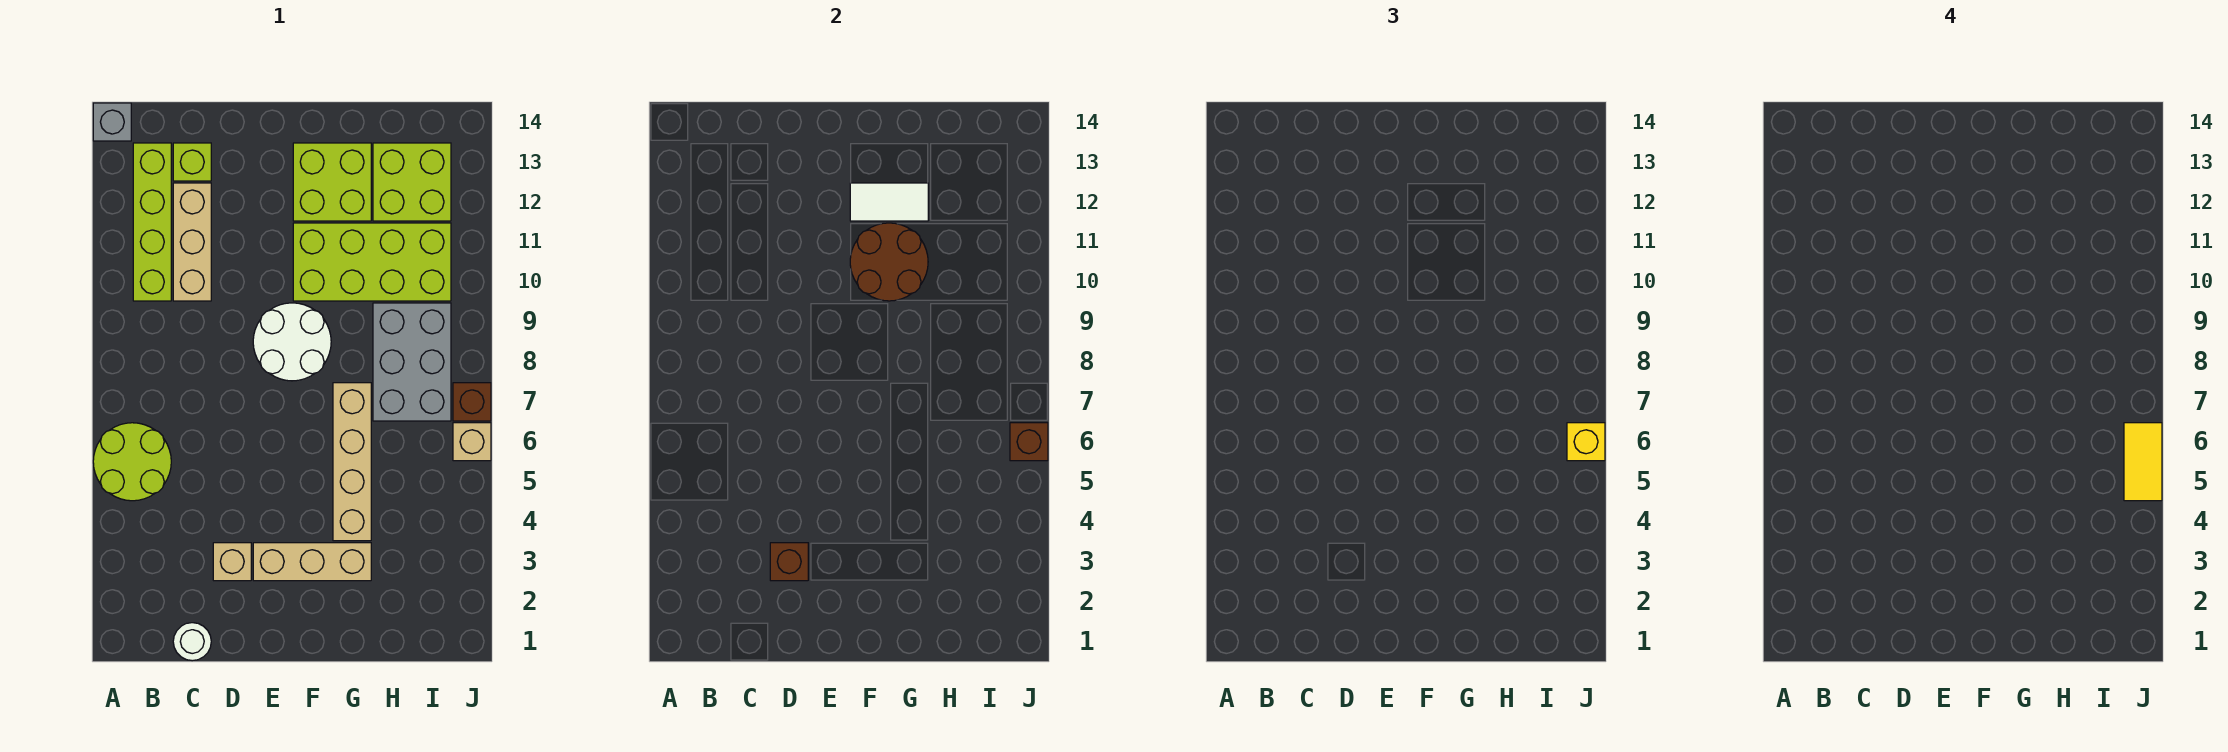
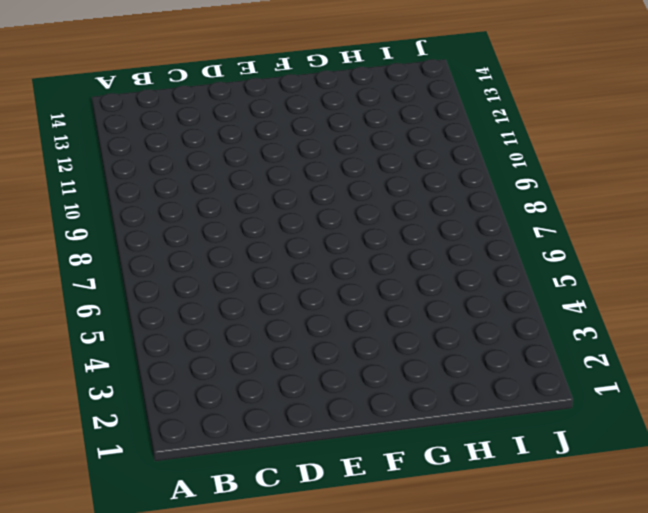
none -> lime round brick A5:B6 level 1
none -> grey brick A14 level 1
none -> lime brick B10:B13 level 1

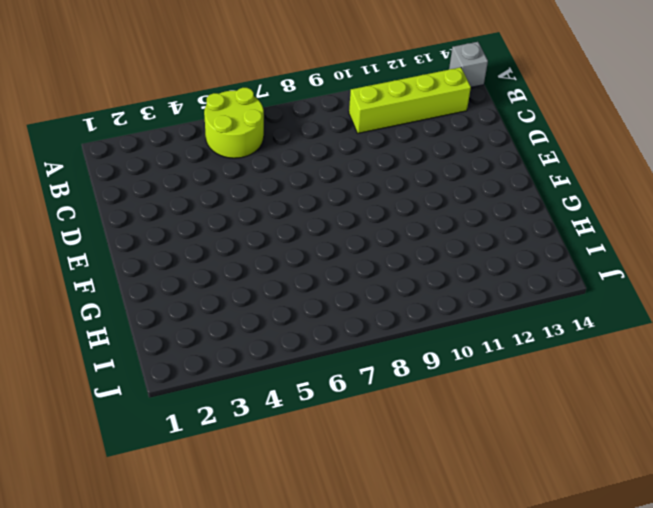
none -> white round brick C1 level 1
none -> tan brick C10:C12 level 1
none -> lime brick C13 level 1

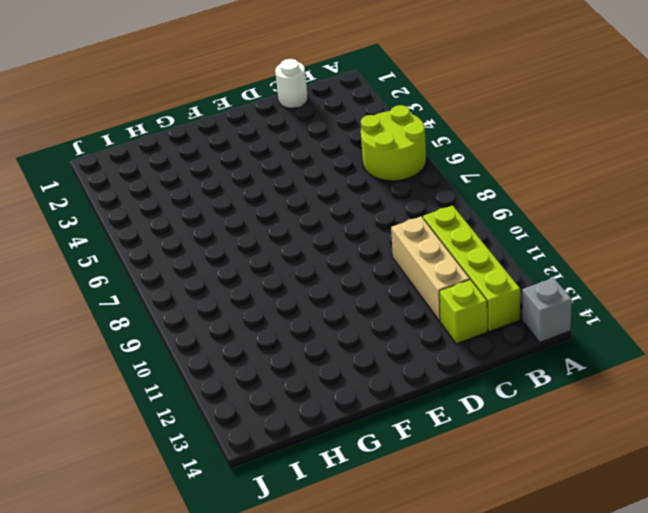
none -> tan brick D3 level 1
none -> tan brick E3:G3 level 1
none -> white round brick E8:F9 level 1

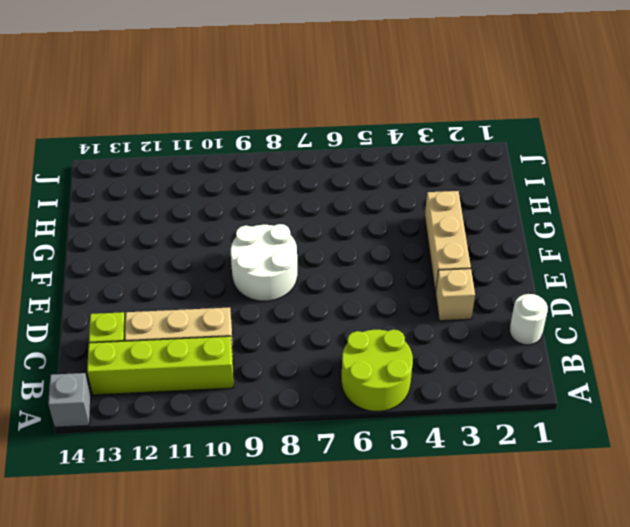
none -> lime brick F10:I11 level 1
none -> lime brick F12:G13 level 1
none -> tan brick G4:G7 level 1

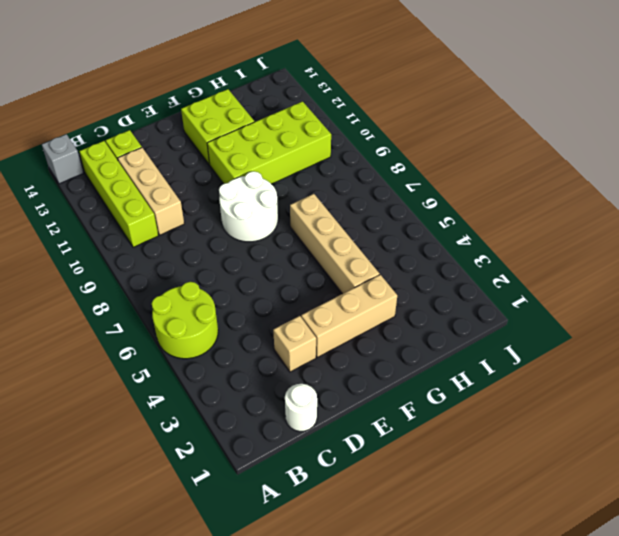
none -> grey brick H7:I9 level 1
none -> lime brick H12:I13 level 1
none -> tan brick J6 level 1

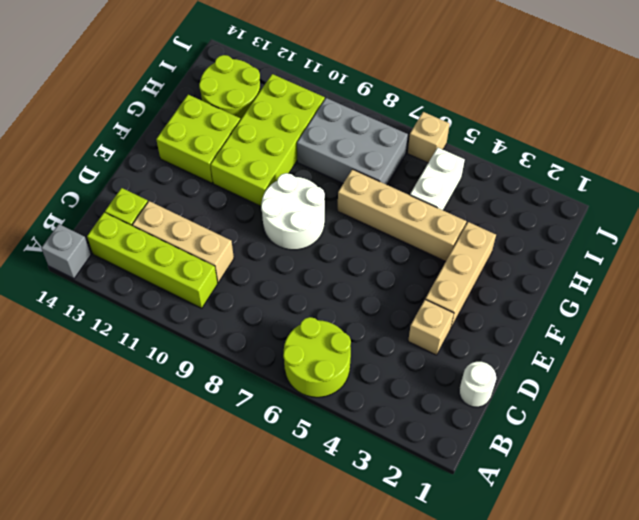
white brick H5:I5 level 1 -> none
lime round brick H12:I13 level 1 -> lime brick H12:I13 level 1
none -> brown brick J7 level 1
none -> brown brick D3 level 2
none -> brown round brick F10:G11 level 2

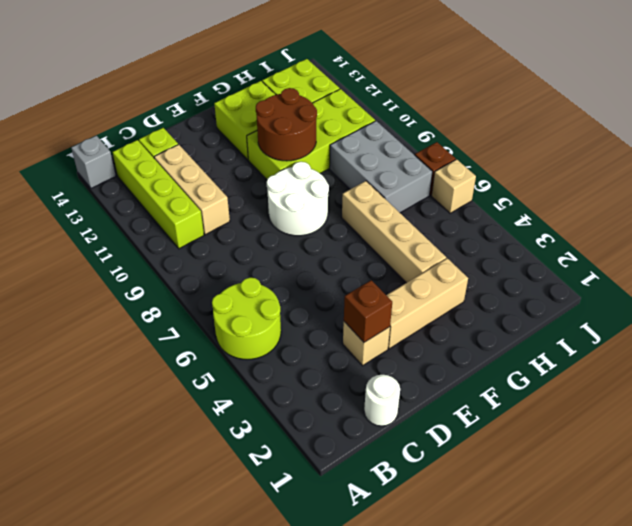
none -> white tile F12:G12 level 2
none -> brown brick J6 level 2
none -> yellow brick J6 level 3

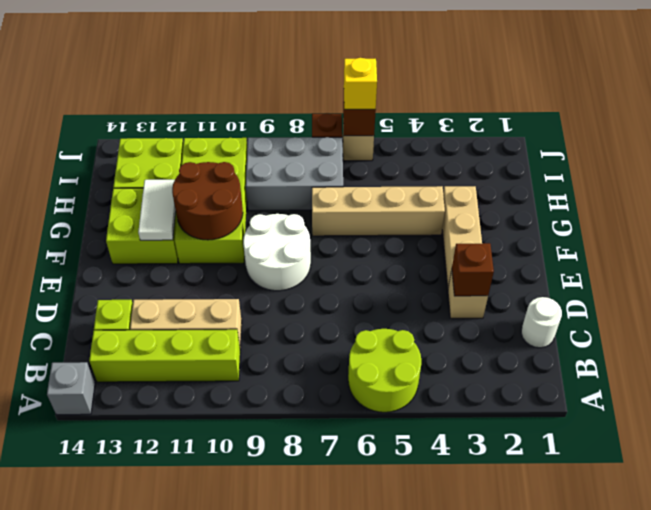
none -> yellow tile J5:J6 level 4

